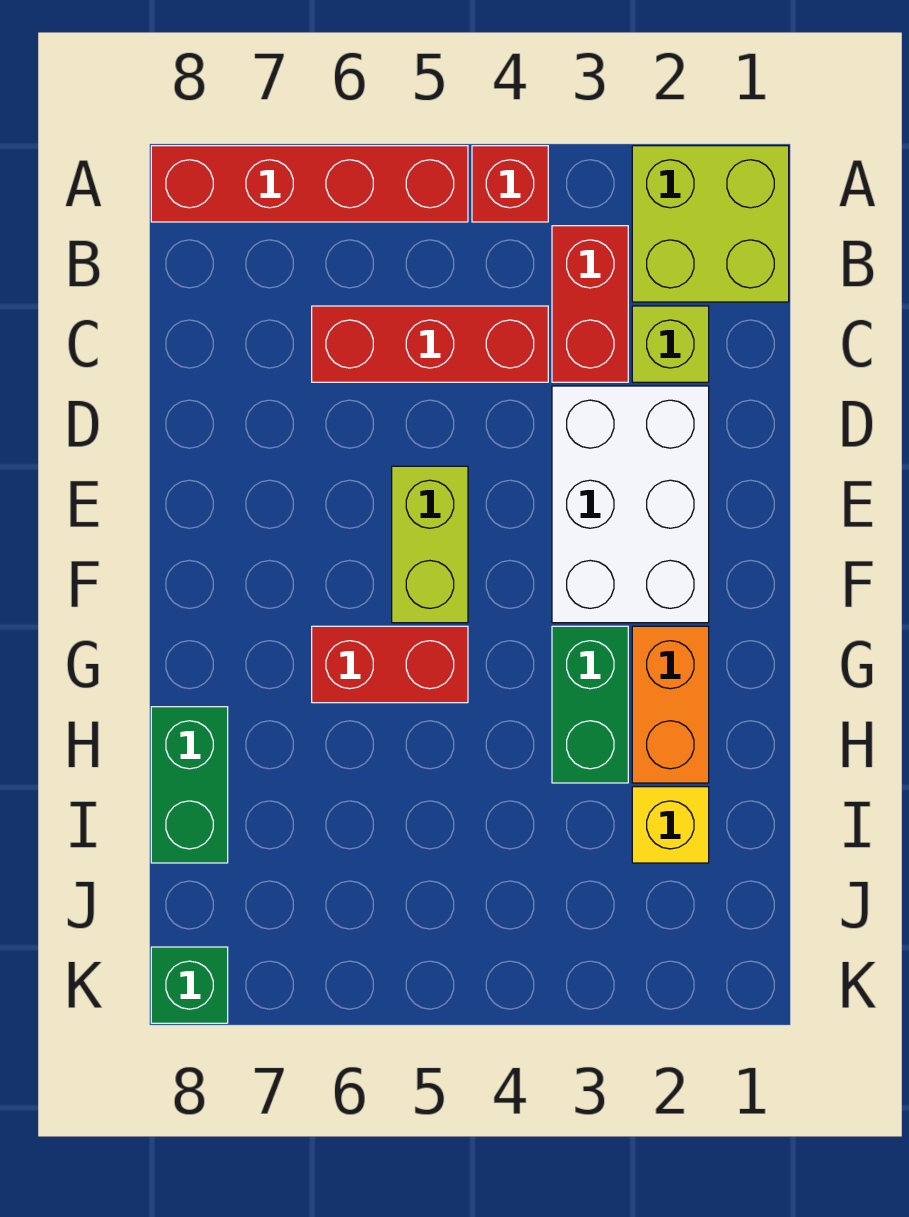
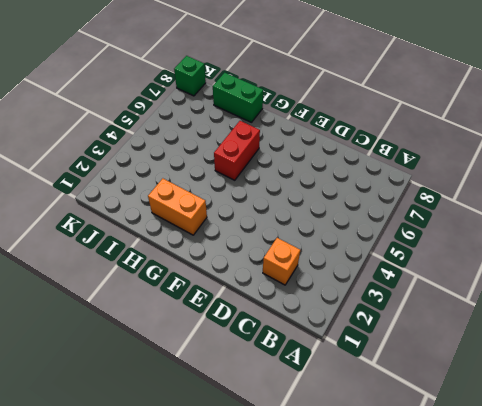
orange brick C2 level 1 -> lime brick C2 level 1
none -> lime brick A1:B2 level 1
none -> red brick A4 level 1
none -> red brick A5:A8 level 1

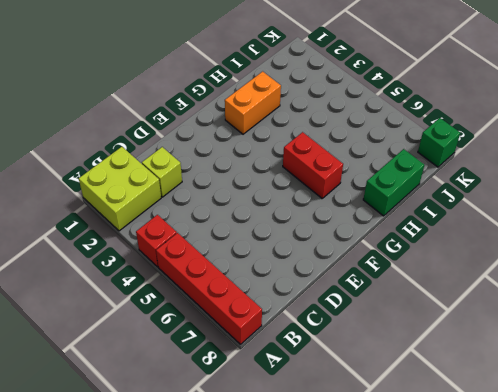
none -> red brick B3:C3 level 1
none -> red brick C4:C6 level 1
none -> white brick D2:F3 level 1

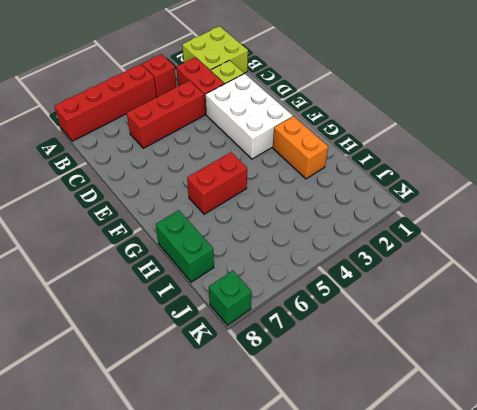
none -> lime brick E5:F5 level 1
none -> green brick G3:H3 level 1
none -> yellow brick I2 level 1

